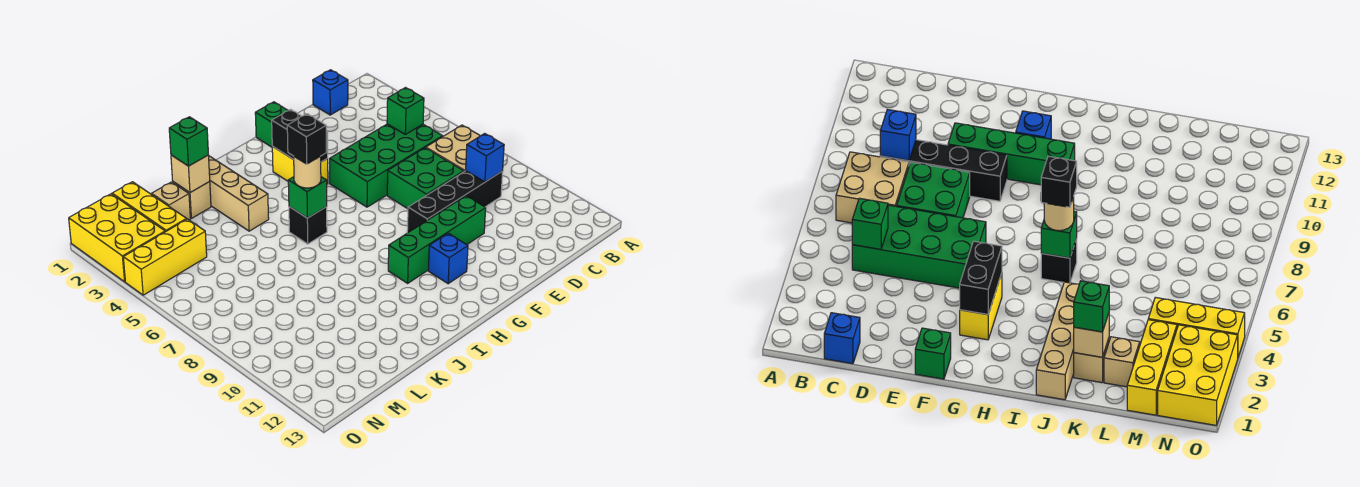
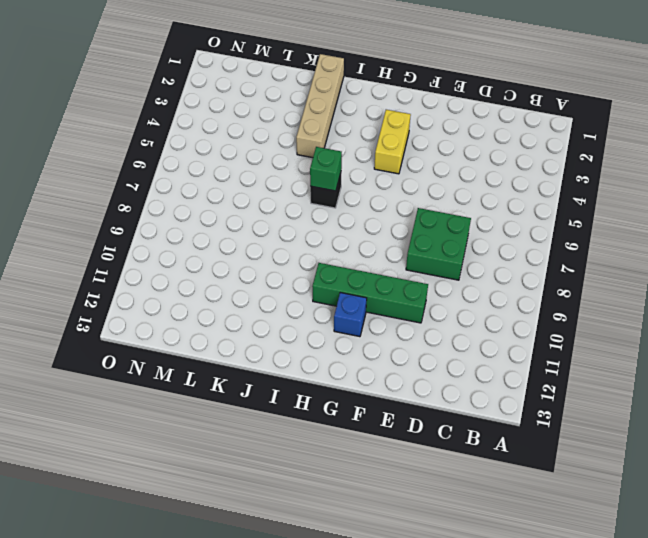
none -> tan brick B7:C8 level 1
none -> blue brick C1 level 1
none -> green brick C5:F6 level 1

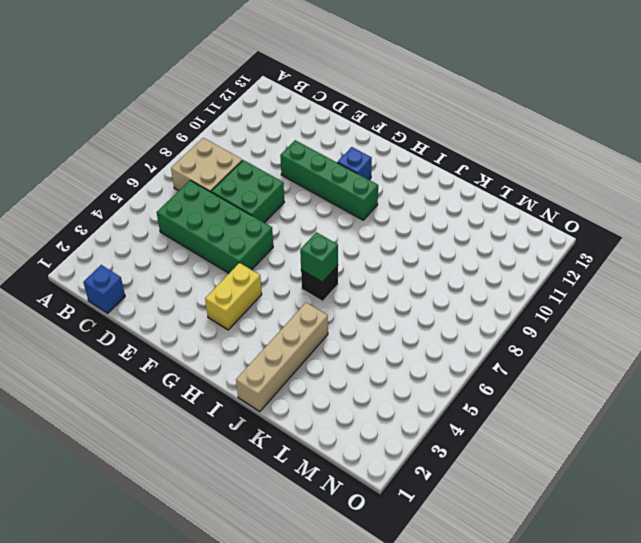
none -> black brick C9:F9 level 1
none -> green brick F1 level 1
none -> tan brick K2 level 1

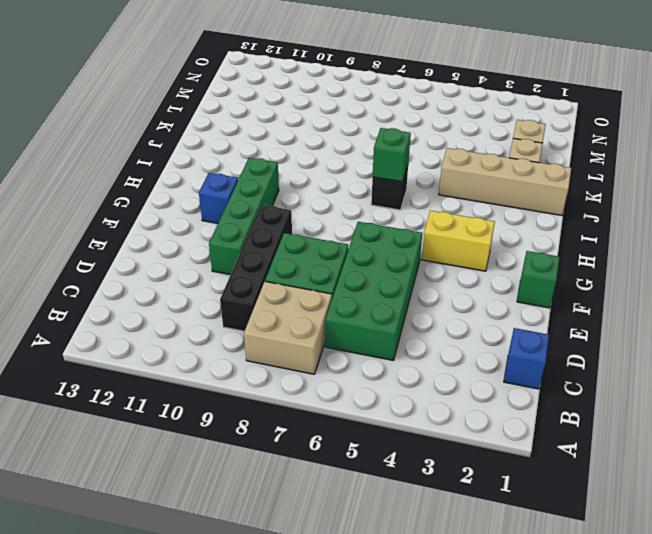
none -> yellow brick M1:M3 level 1
none -> yellow brick M4:O4 level 1
none -> yellow brick N1:O3 level 1

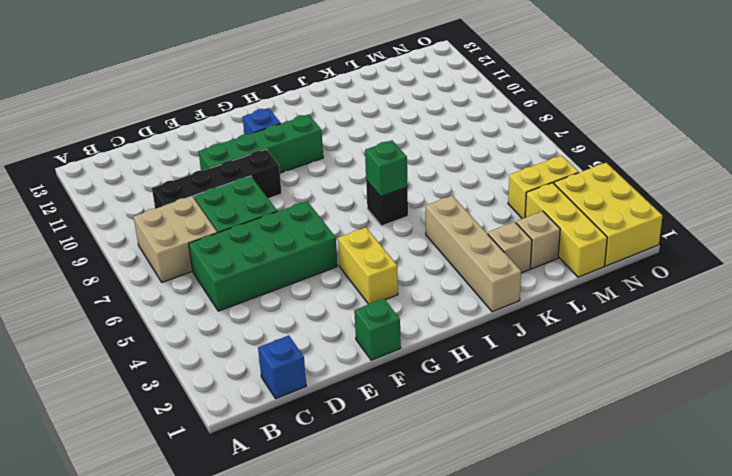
yellow brick M4:N4 level 1 -> yellow brick M4:O4 level 1
none -> green brick C5 level 2
none -> blue brick C9 level 2
none -> black brick G3:G4 level 2

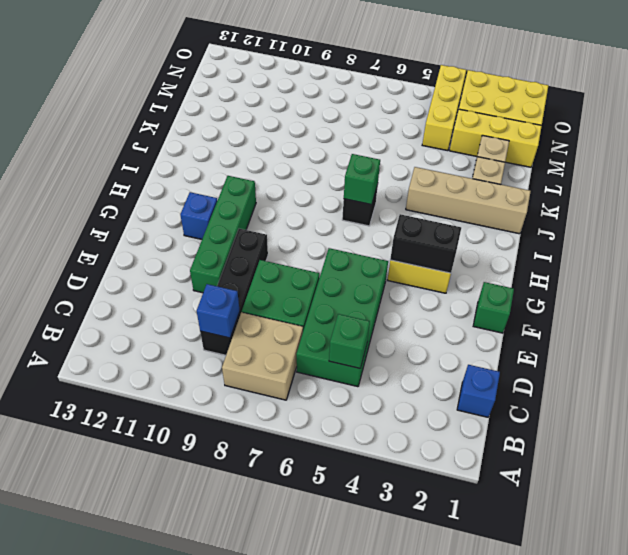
none -> tan brick K2 level 2
none -> tan round brick I6 level 3
none -> green brick K2 level 3

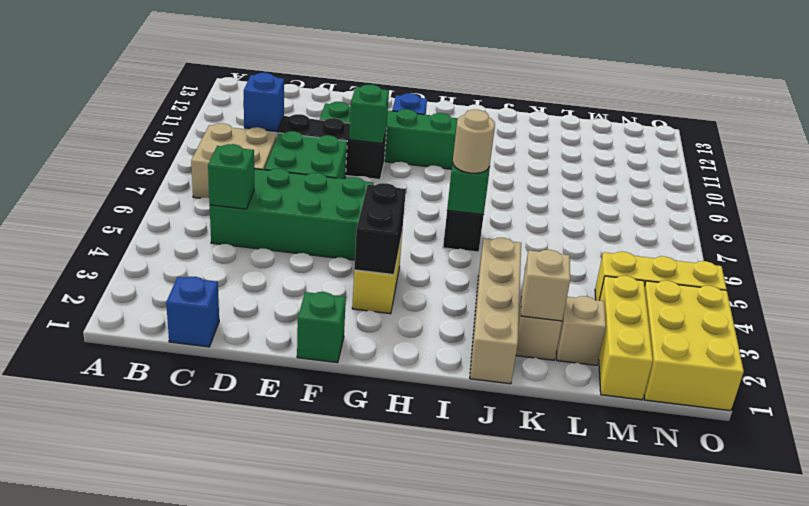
green brick F9 level 2 -> green brick K2 level 3
none -> black brick I6 level 4

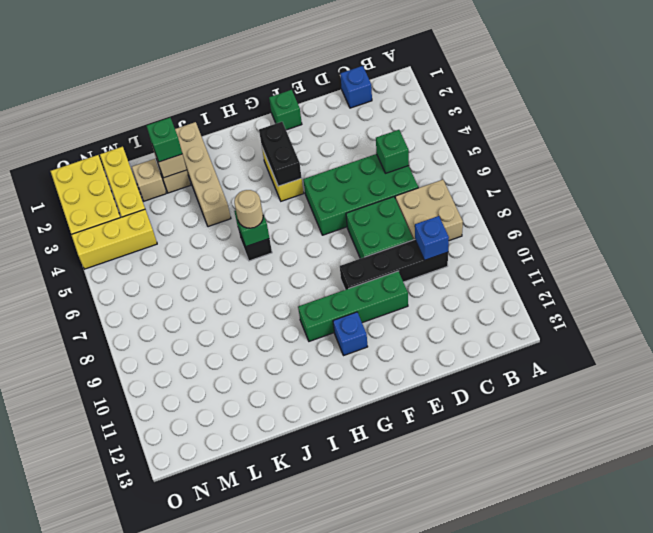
none -> black brick I6 level 4

